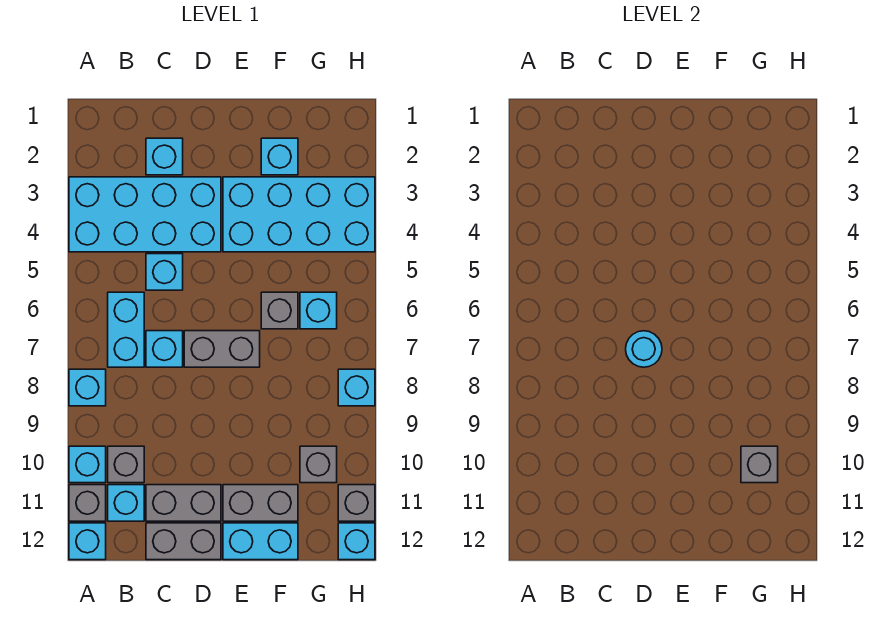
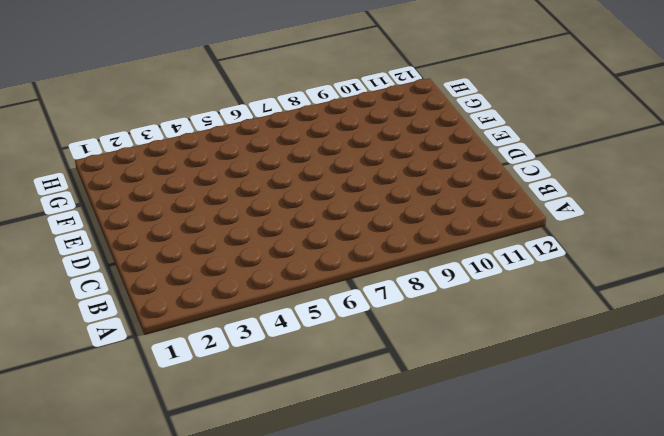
none -> cyan brick A3:D4 level 1
none -> cyan brick A8 level 1
none -> cyan brick A10 level 1

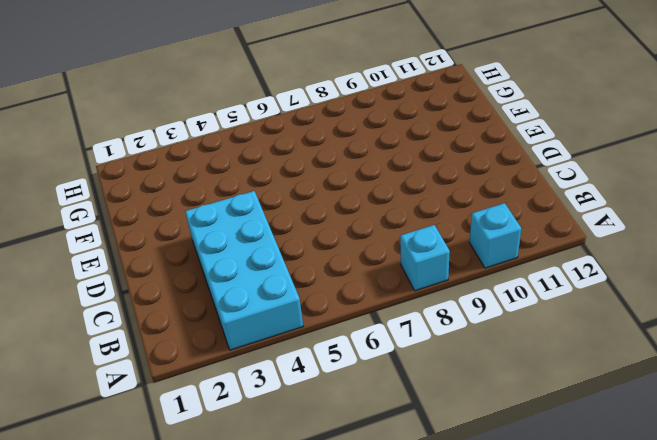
none -> grey brick A11 level 1
none -> cyan brick A12 level 1
none -> cyan brick B6:B7 level 1

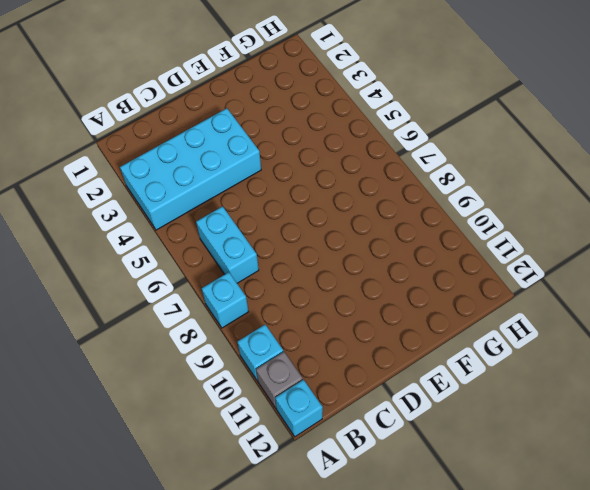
none -> grey brick B10 level 1
none -> cyan brick B11 level 1
none -> cyan brick C2 level 1

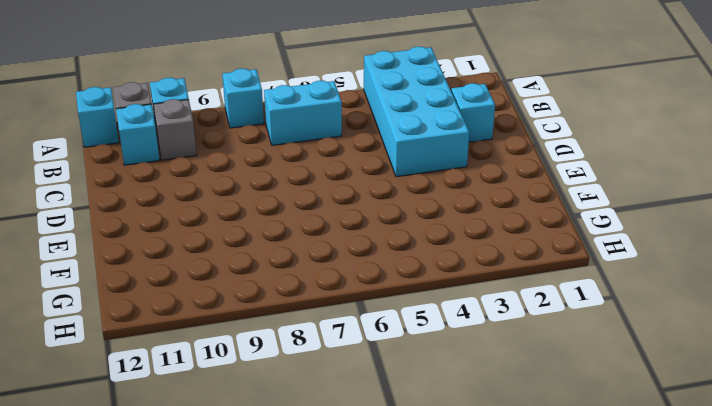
none -> cyan brick C5 level 1
none -> cyan brick C7 level 1
none -> grey brick C11:D11 level 1

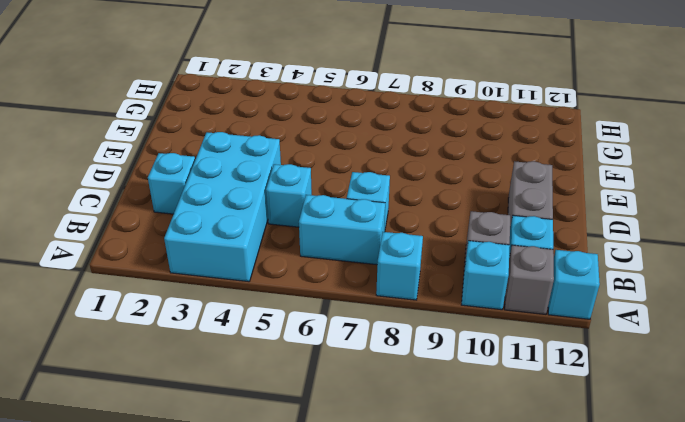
none -> grey brick C12:D12 level 1
none -> grey brick D7:E7 level 1
none -> cyan brick E3:H4 level 1

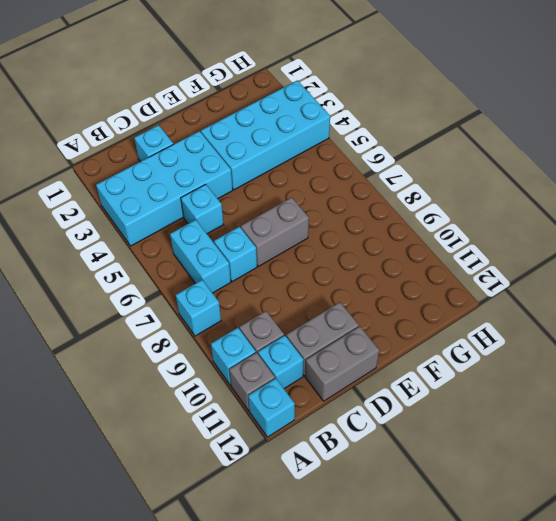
none -> grey brick E11:F11 level 1
none -> cyan brick E12:F12 level 1
none -> cyan brick F2 level 1

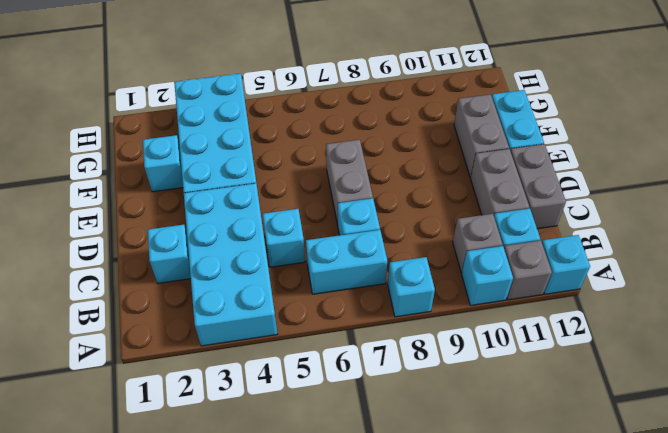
none -> grey brick F6 level 1
none -> cyan brick G6 level 1
none -> grey brick G10 level 1

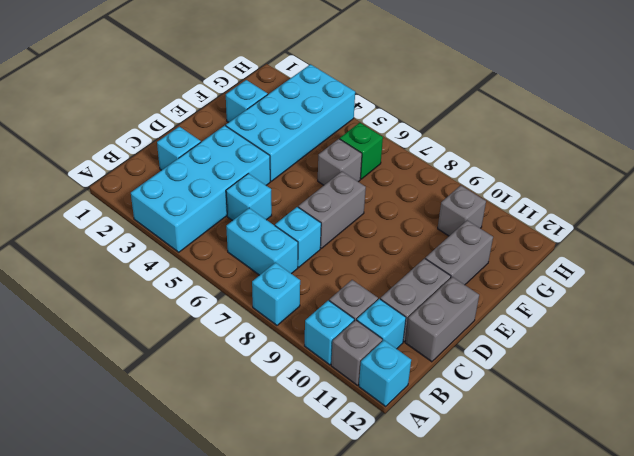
green brick G6 level 1 -> cyan brick G6 level 1
none -> cyan brick E12:F12 level 1
none -> cyan brick H8 level 1
none -> grey brick H11 level 1

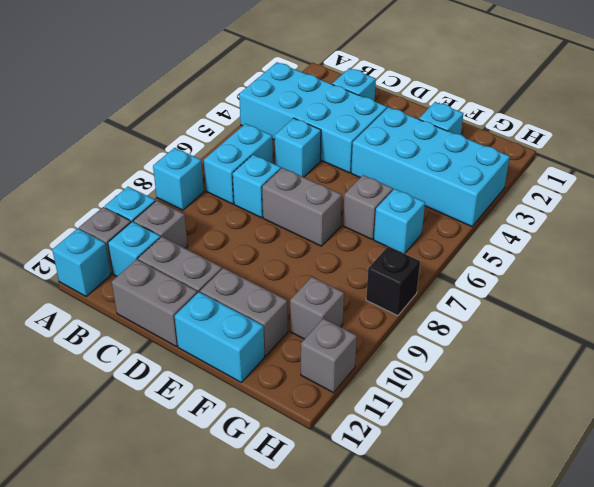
black brick H8 level 1 -> cyan brick H8 level 1
none -> cyan brick H12 level 1
none -> cyan round brick D7 level 2
none -> grey brick G10 level 2

